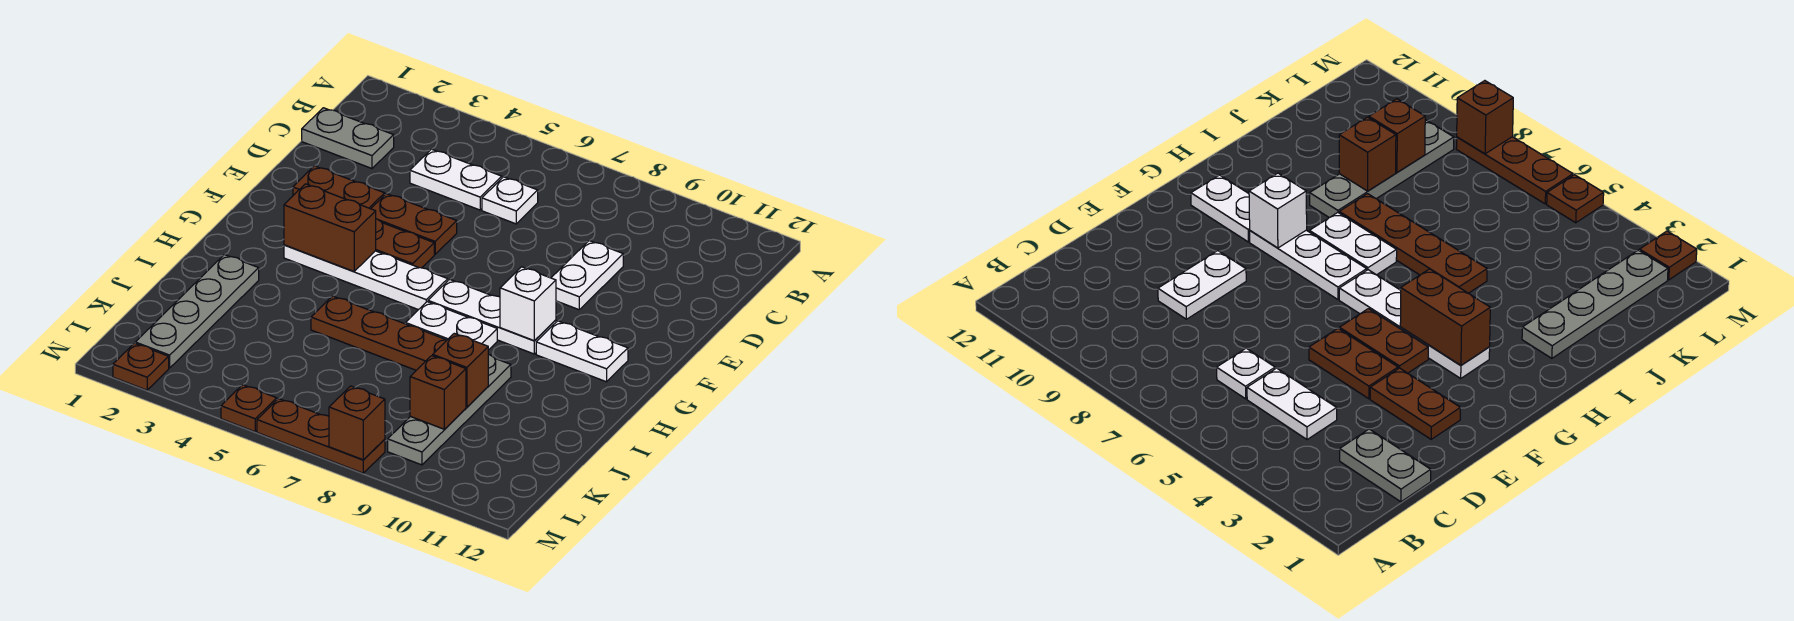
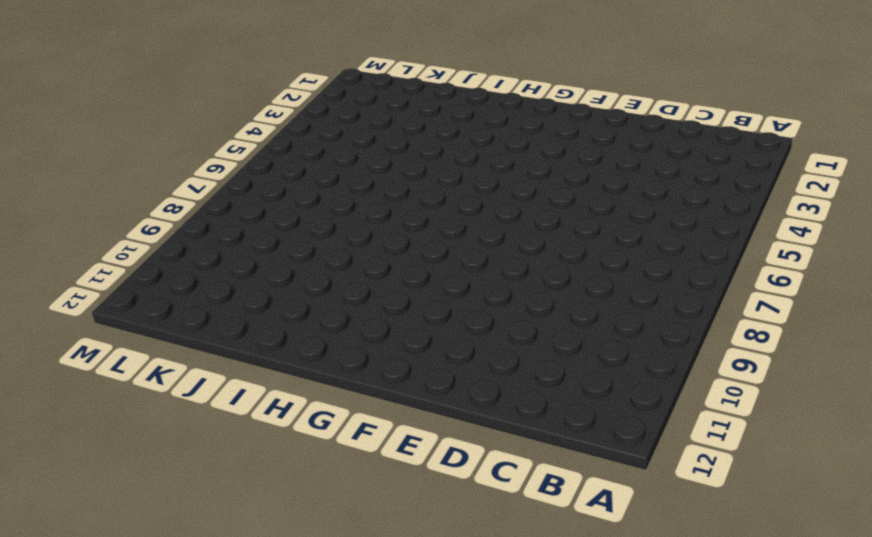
none -> grey plate C1:C2 level 1
none -> white plate C4:C5 level 1
none -> white plate C6 level 1

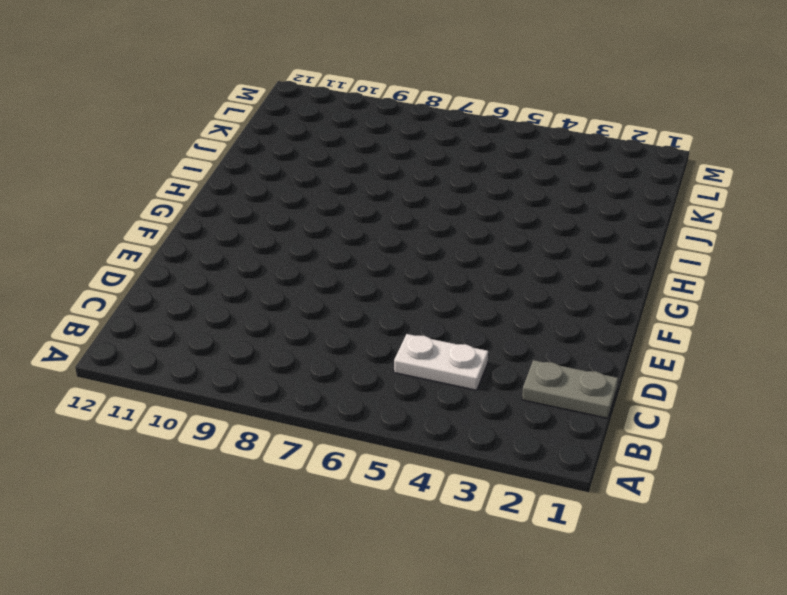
none -> white plate C6 level 1
none -> white plate D9:E9 level 1
none -> brown plate E2:E3 level 1

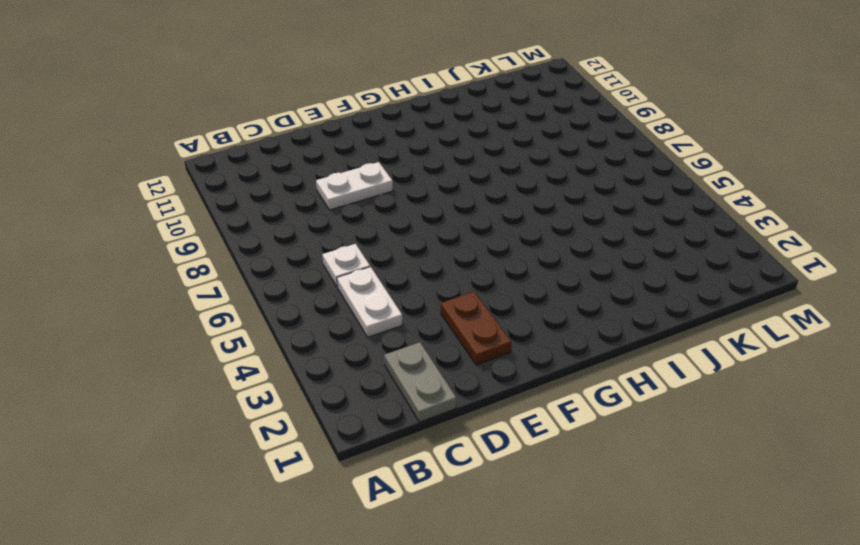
none -> brown plate E4:E5 level 1
none -> brown plate F4:F5 level 1
none -> white plate G3:G6 level 1

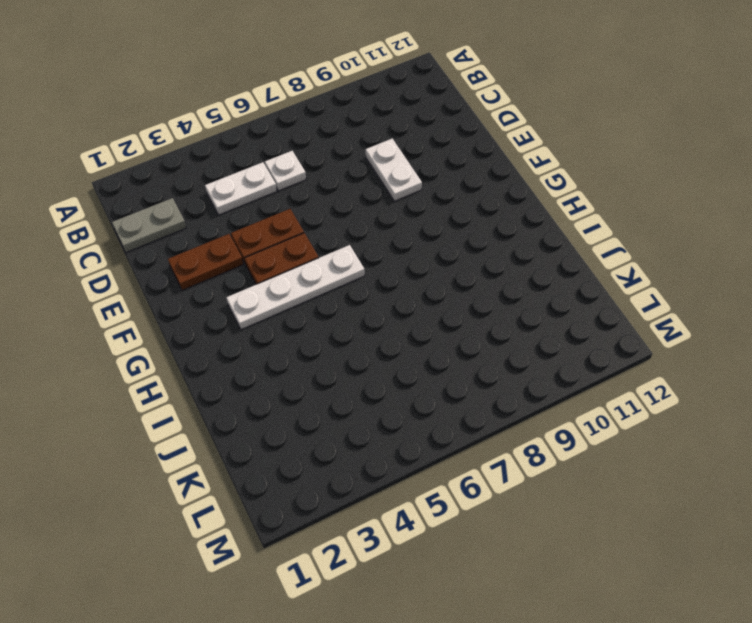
none -> white plate G7:G9 level 1
none -> white plate G10:G11 level 1
none -> white plate H7:H8 level 1

